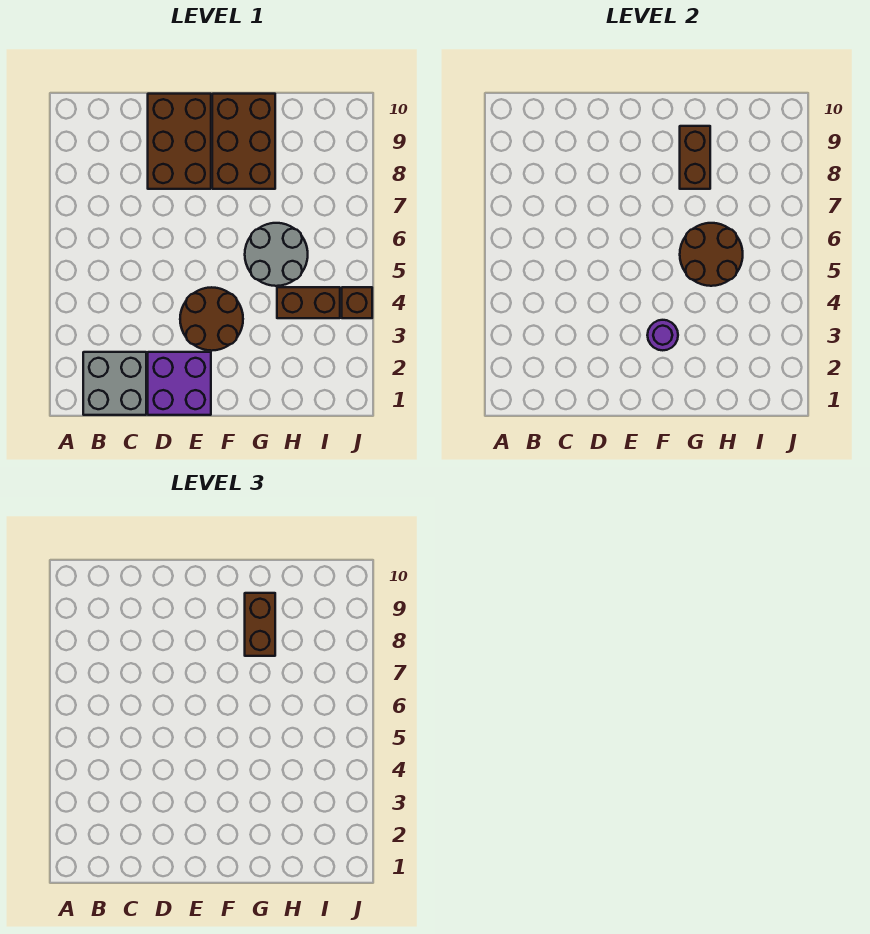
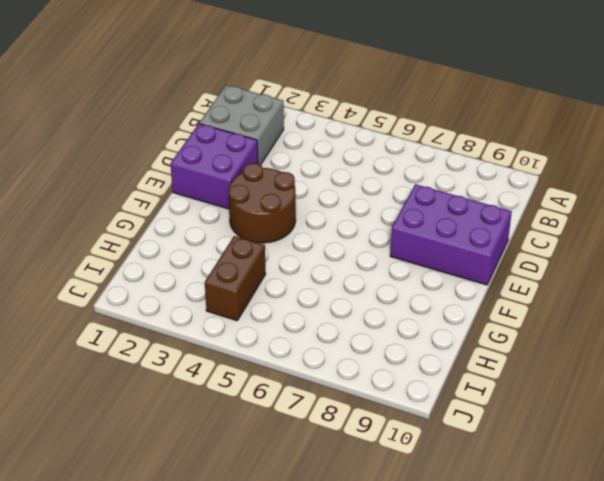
purple brick D8:E10 level 1 -> brown brick D8:E10 level 1
none -> brown brick F8:G10 level 1
none -> grey round brick G5:H6 level 1
none -> brown brick J4 level 1

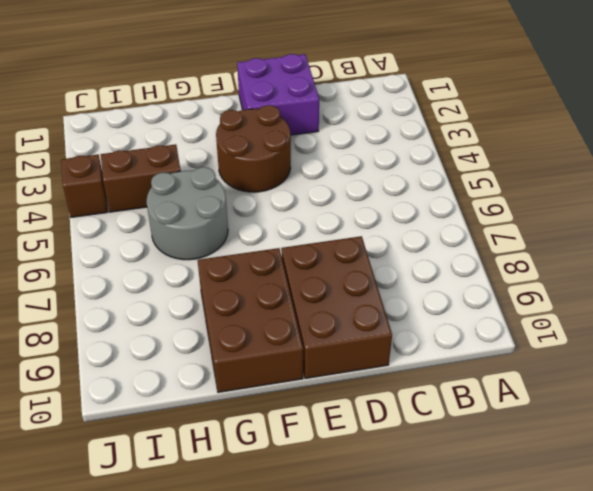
none -> grey brick B1:C2 level 1
none -> purple round brick F3 level 2
none -> brown round brick G5:H6 level 2

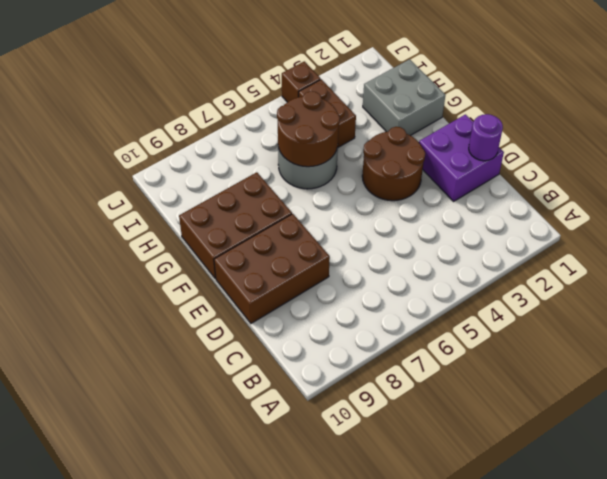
purple round brick D1 level 2 -> purple round brick F3 level 2
grey brick G1:H2 level 1 -> grey brick B1:C2 level 1
none -> brown brick G8:G9 level 2
none -> brown brick G8:G9 level 3

